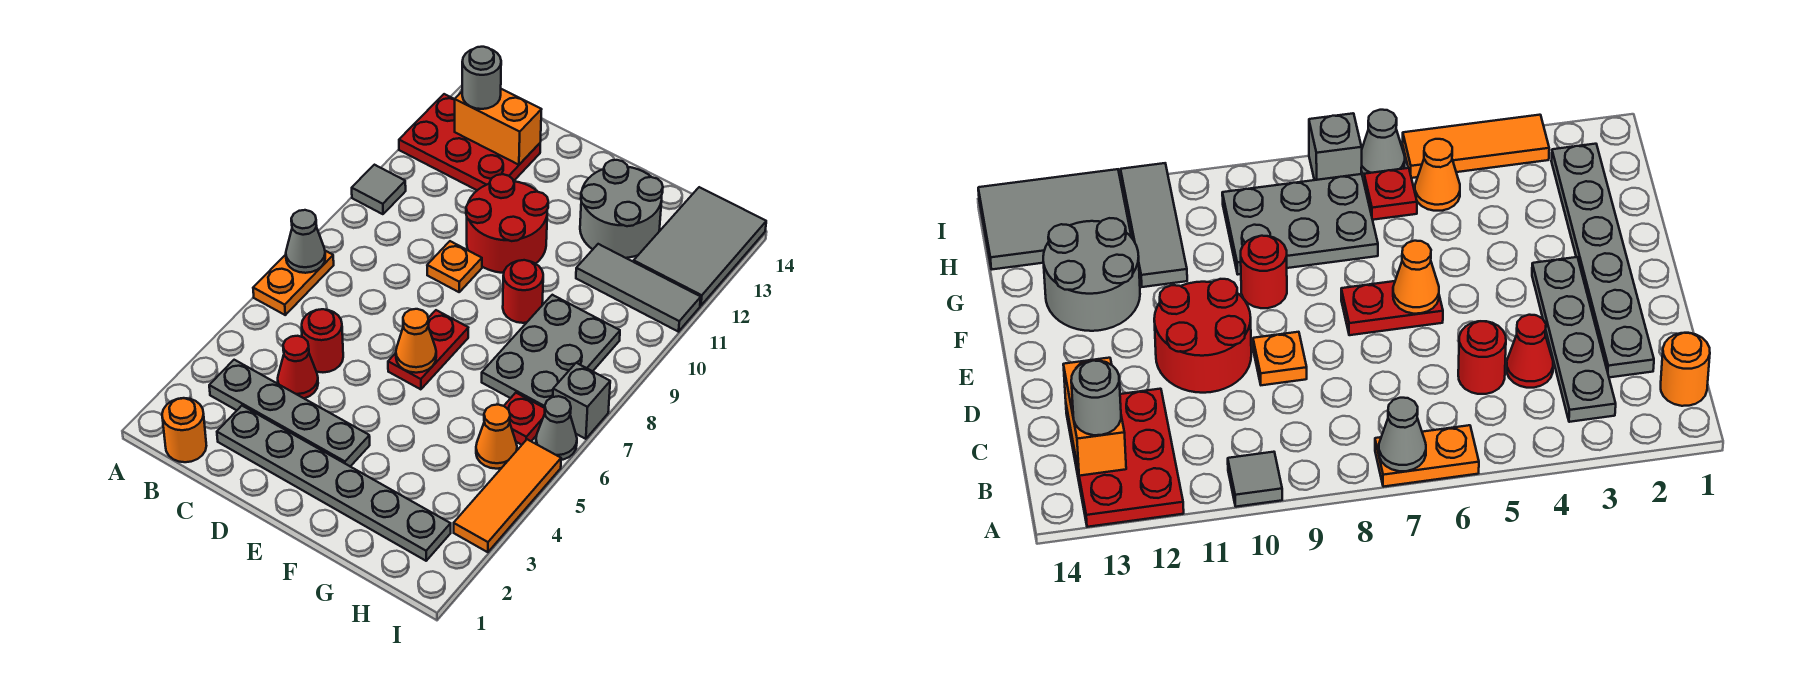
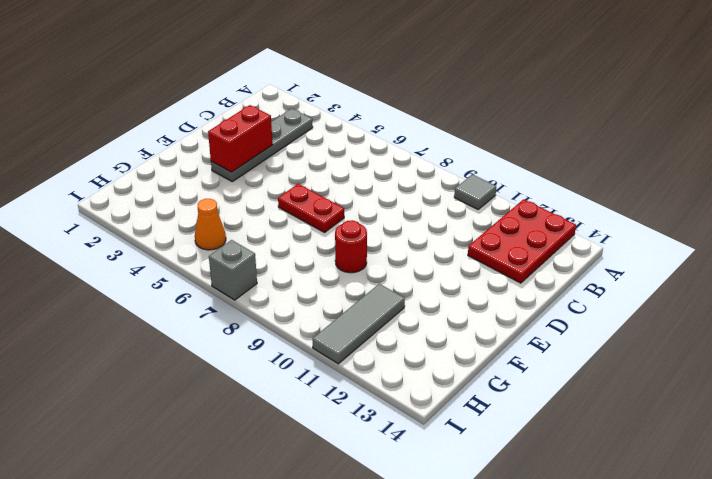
red brick D3:E3 level 2 -> none
none -> orange plate A6:A7 level 1
none -> orange round brick B1 level 1
none -> grey plate C2:H2 level 1

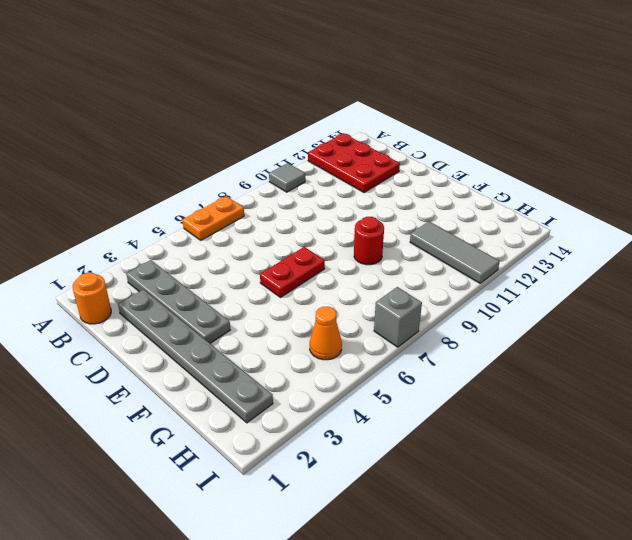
none -> red cone C4 level 1
none -> red round brick C5 level 1
none -> orange plate D9 level 1

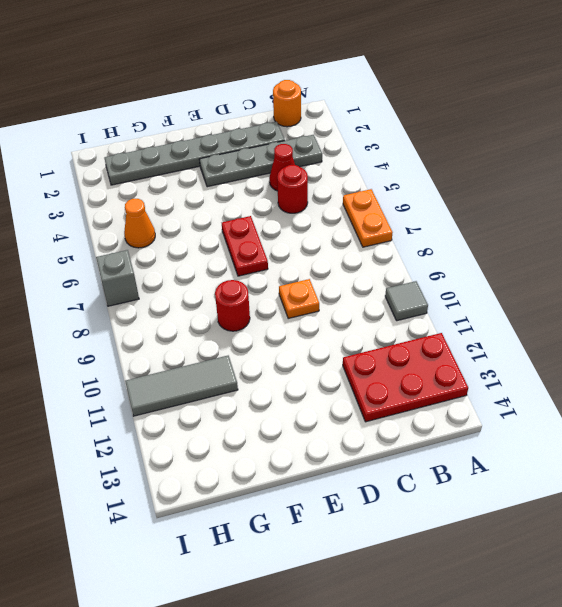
none -> red round brick D10:E11 level 1
none -> grey round brick F12:G13 level 1
none -> grey plate G7:H9 level 1

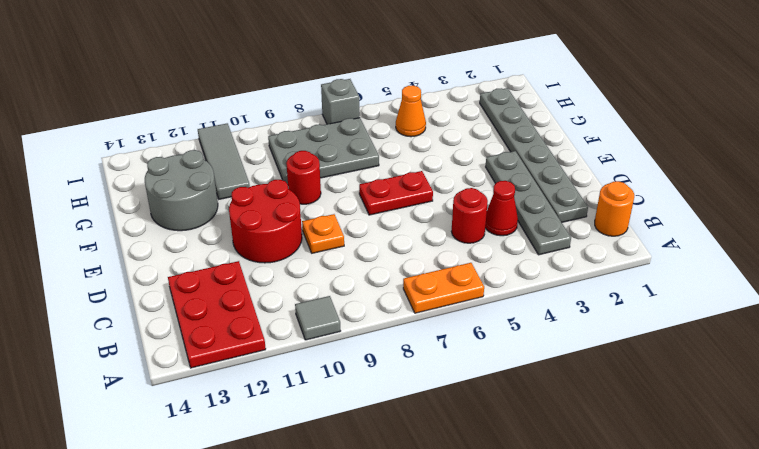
none -> red plate H6 level 1
none -> grey tile H12:I14 level 1
none -> orange tile I3:I5 level 1

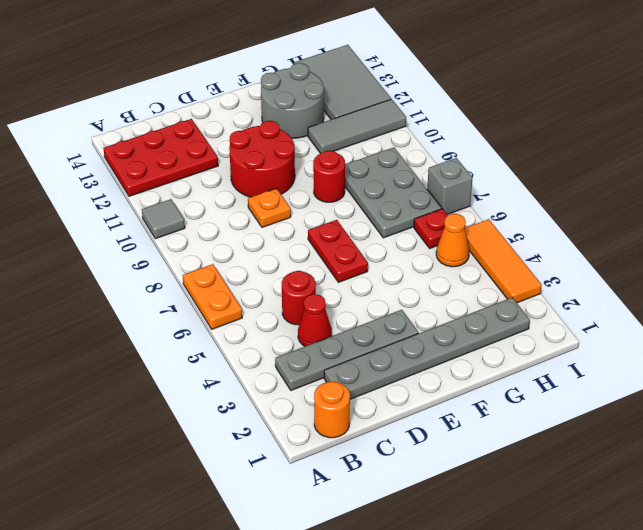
none -> grey cone I6 level 1
none -> grey cone A7 level 2
none -> orange brick B13:C13 level 2

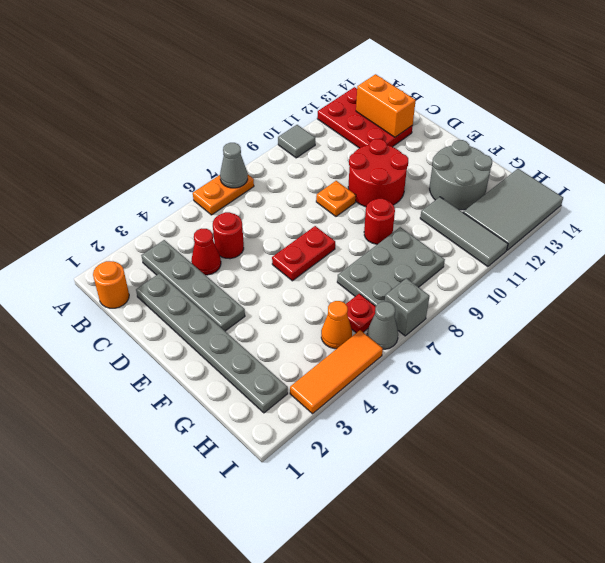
none -> orange cone E6 level 2
none -> grey round brick B13 level 3

